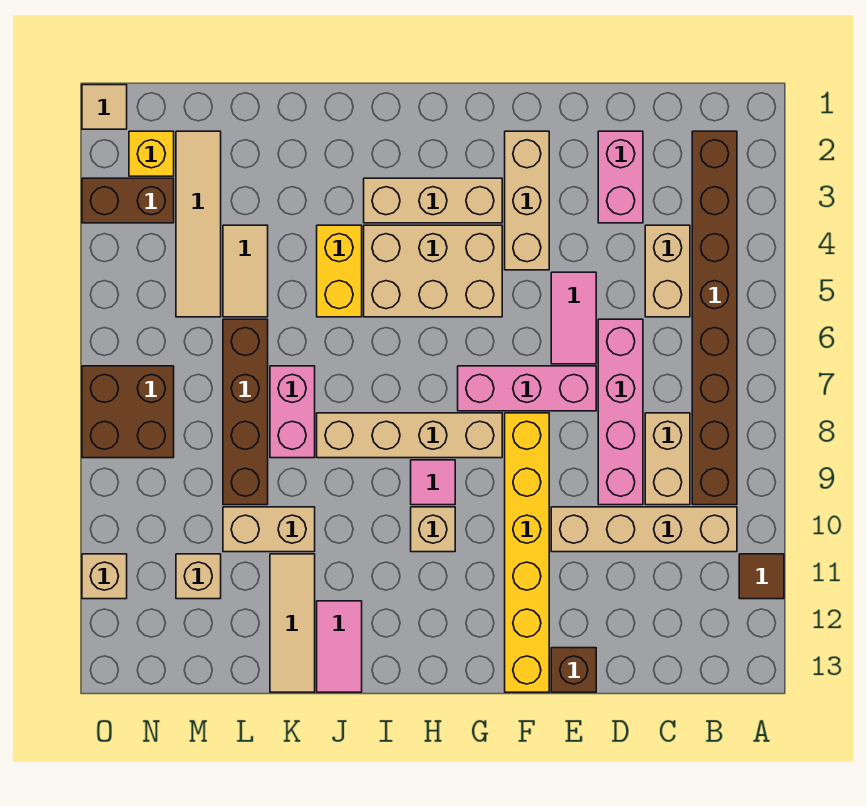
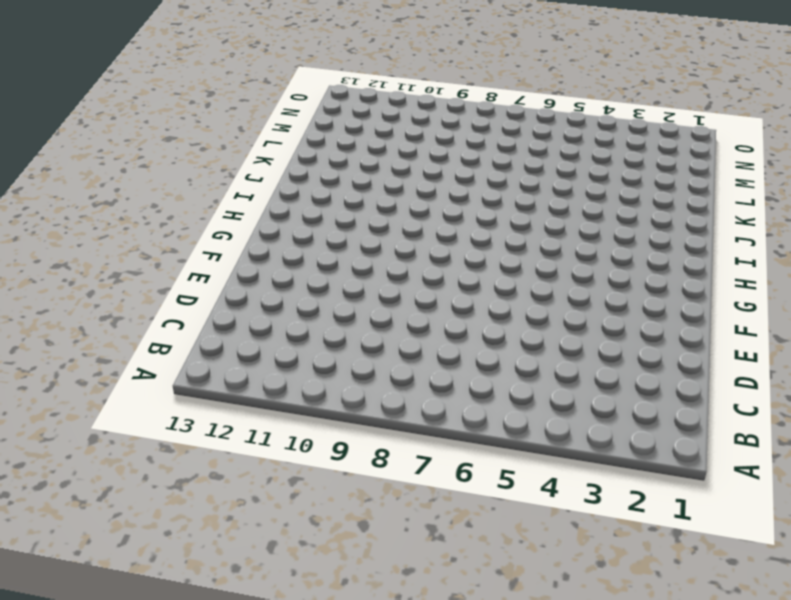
none -> brown tile A11 level 1
none -> brown brick B2:B9 level 1
none -> tan brick B10:E10 level 1
none -> tan brick C4:C5 level 1

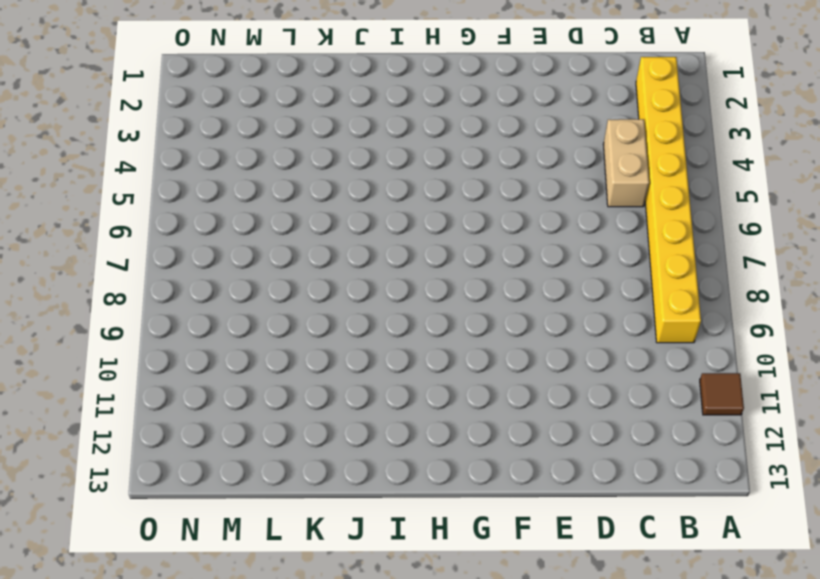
yellow brick B2:B9 level 1 -> brown brick B2:B9 level 1
none -> tan brick B10:E10 level 1
none -> tan brick C8:C9 level 1
none -> pink brick D2:D3 level 1
none -> pink brick D6:D9 level 1

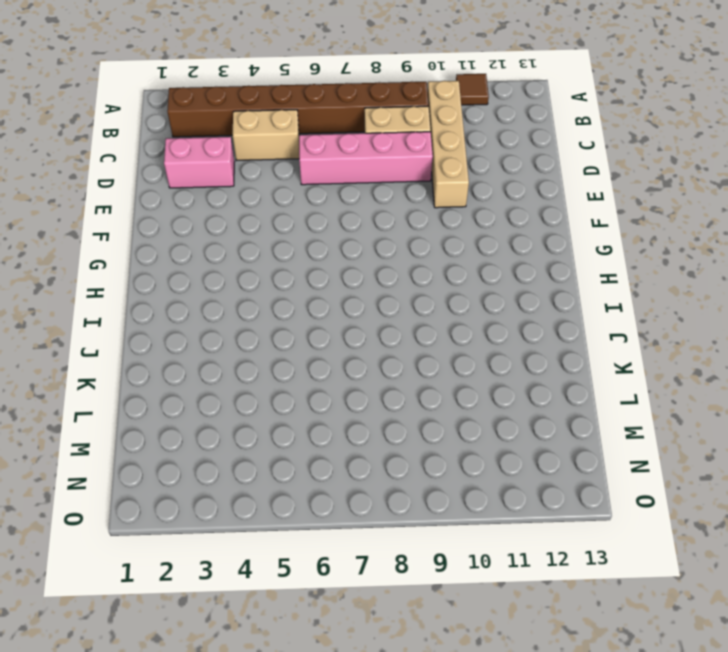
none -> pink tile E5:E6 level 1
none -> pink brick E7:G7 level 1
none -> brown brick E13 level 1
none -> tan brick F2:F4 level 1

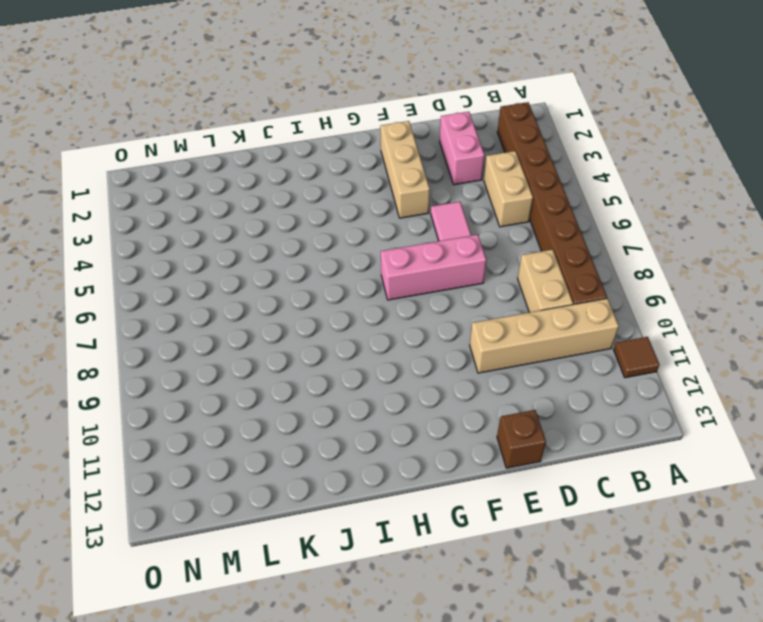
none -> pink brick D6:D9 level 1
none -> yellow brick F8:F13 level 1
none -> tan brick G3:I3 level 1
none -> tan brick G4:I5 level 1

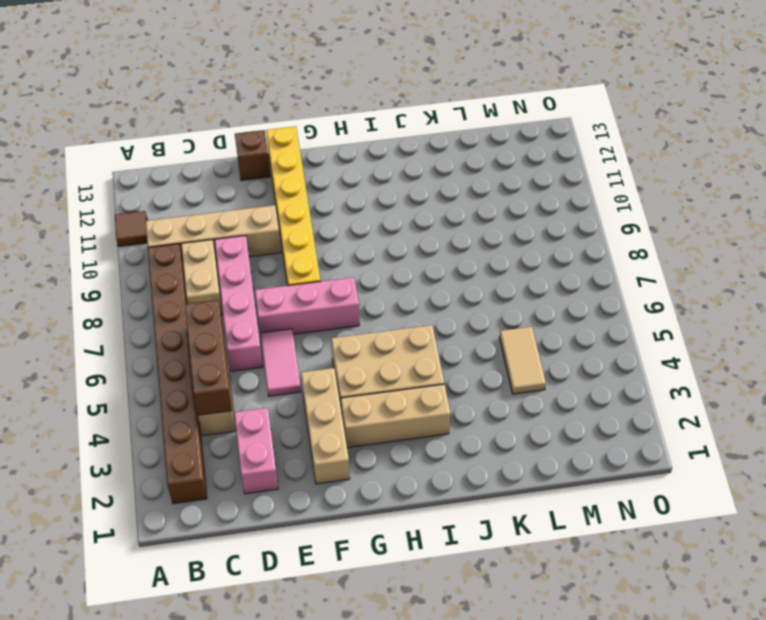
brown brick C4:C6 level 2 -> none
none -> tan brick G8:J8 level 1
none -> pink tile H9 level 1
none -> tan brick H10 level 1
none -> yellow brick J4:J5 level 1

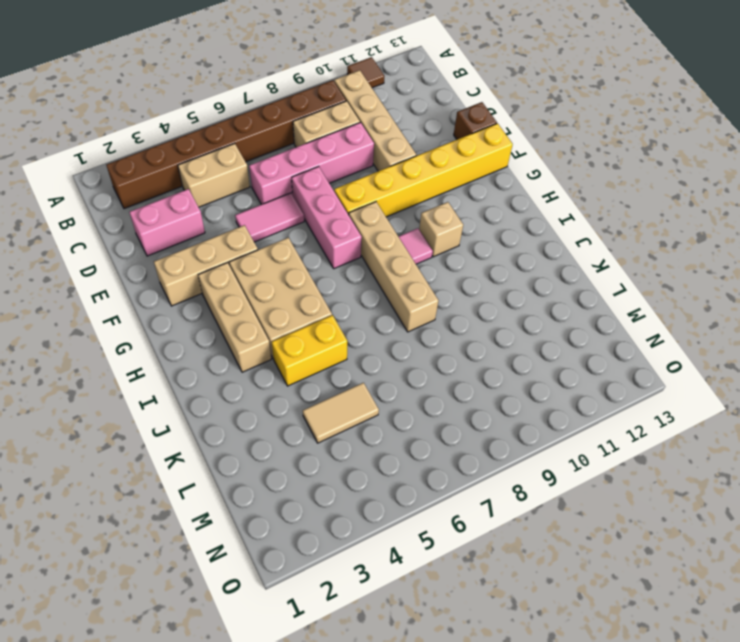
none -> pink tile J12:J13 level 1
none -> pink brick K7:K8 level 1
none -> tan brick K10:L10 level 1
none -> tan tile K11:K13 level 1

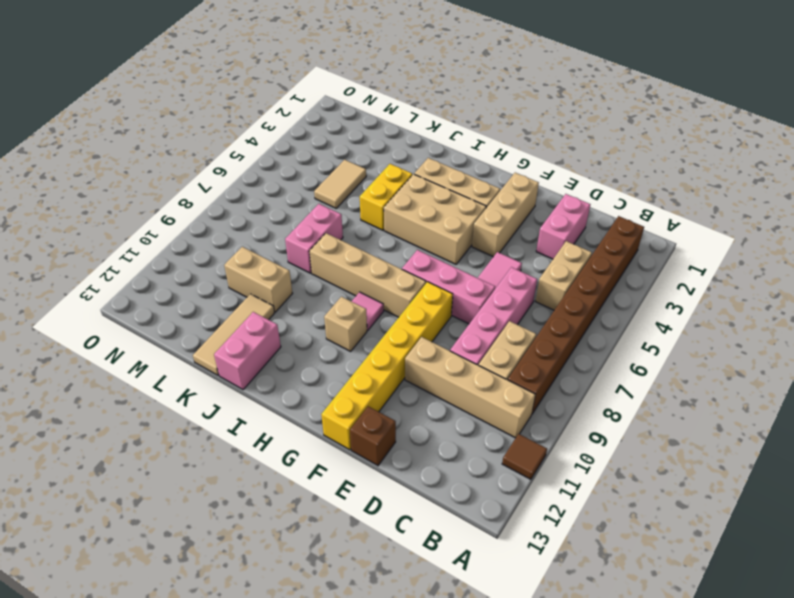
pink brick J12:J13 level 1 -> pink tile J12:J13 level 1
none -> brown brick L6:L9 level 1
none -> tan tile M2:M5 level 1
none -> tan brick M11 level 1
none -> yellow brick N2 level 1

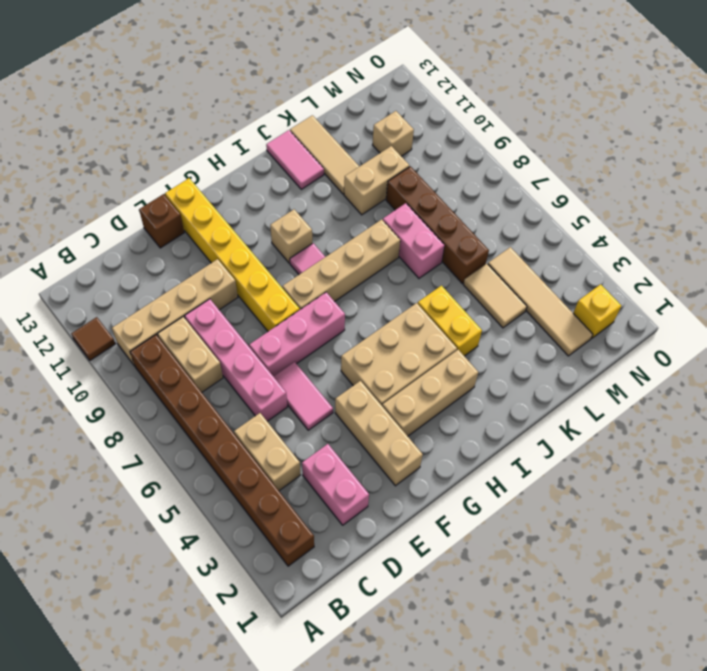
none -> brown brick N3:O3 level 1
none -> brown brick N7:O8 level 1
none -> tan tile O1 level 1
none -> tan brick O11 level 1

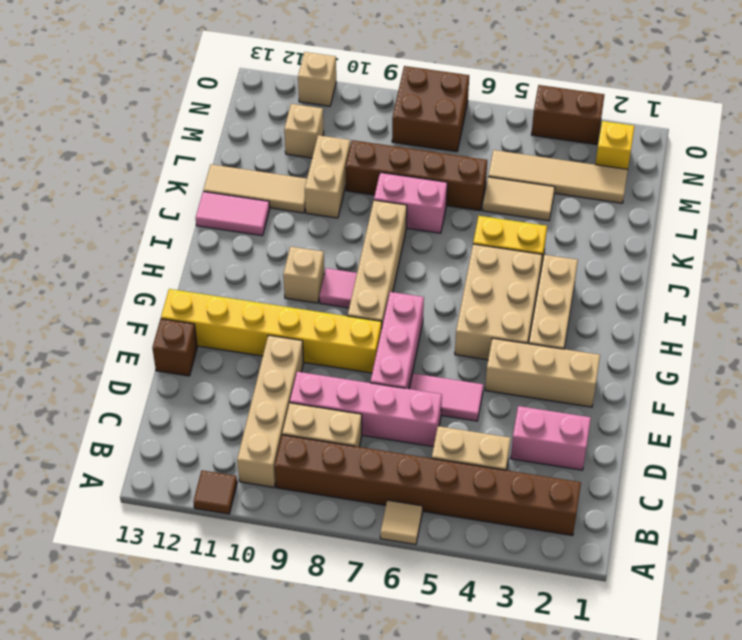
tan tile A6 level 1 -> tan tile O1 level 1
brown brick O3:O4 level 1 -> brown brick N3:O3 level 1

